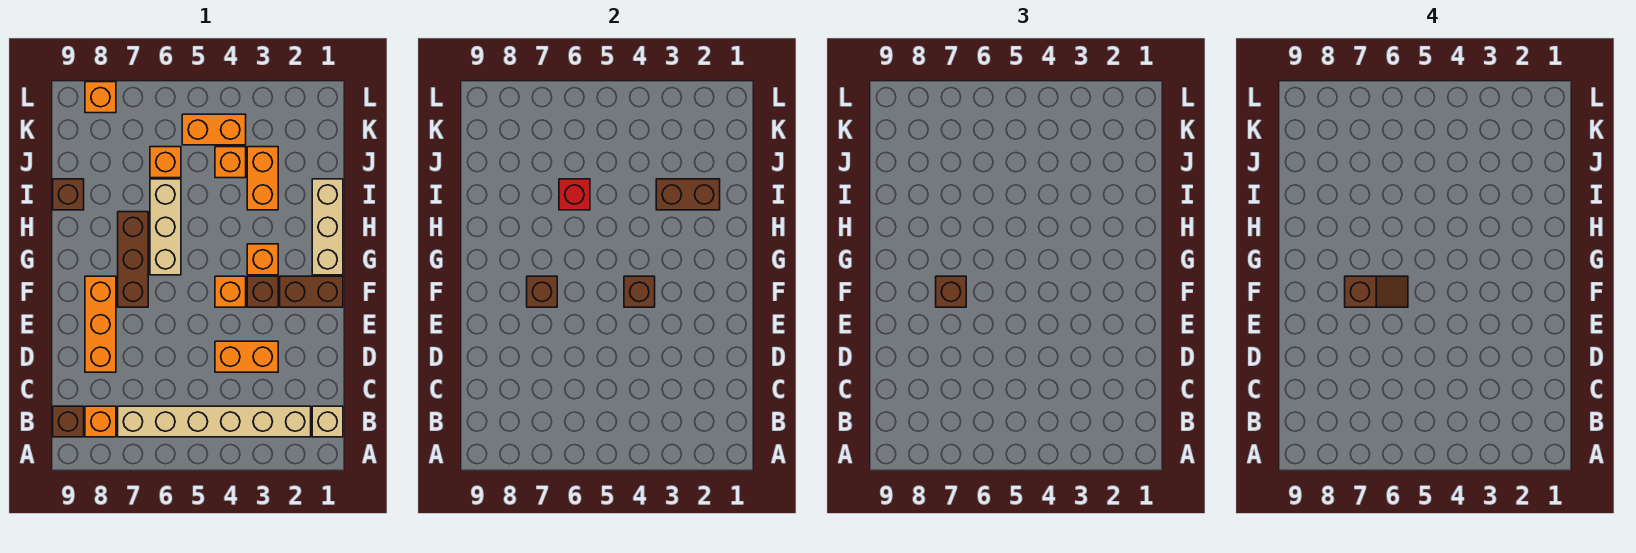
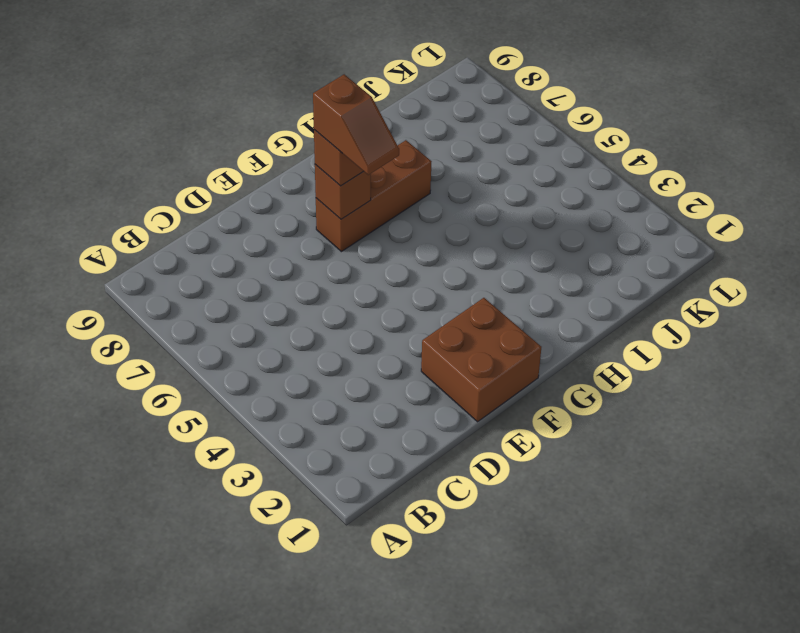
brown brick E1:F2 level 1 -> brown brick F1:F2 level 1
none -> tan brick B1 level 1
none -> tan brick B2:B7 level 1
none -> orange brick B8 level 1

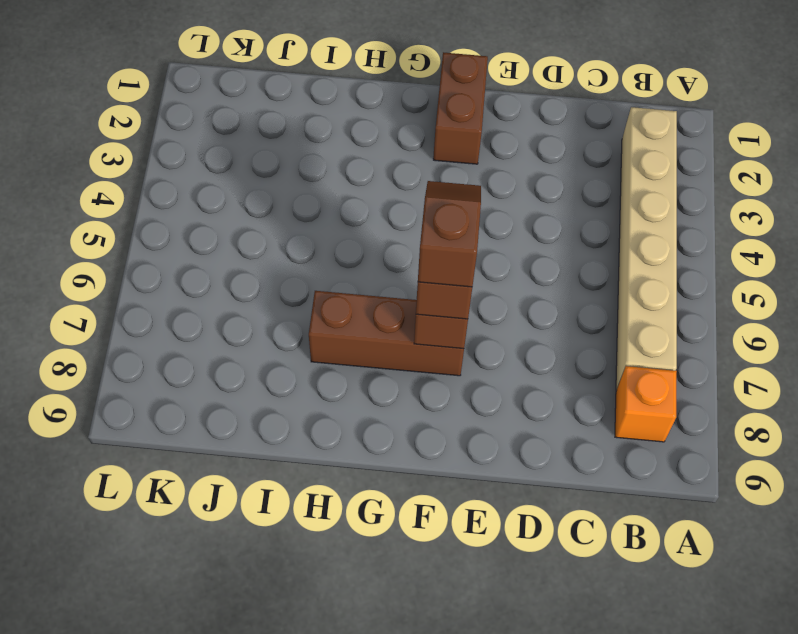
none -> tan brick B1 level 1
none -> brown brick B9 level 1
none -> orange brick D3:D4 level 1

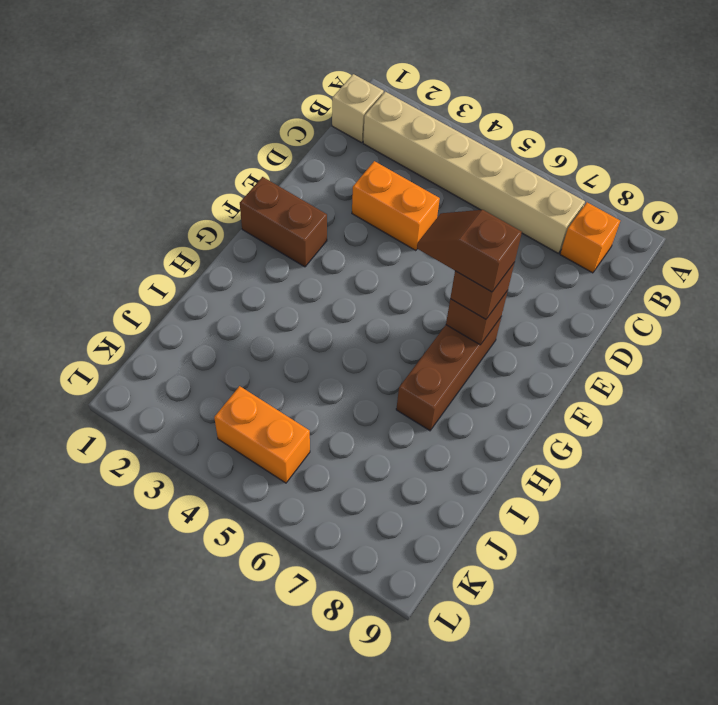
none -> brown brick B9 level 1
none -> orange brick D8:F8 level 1
none -> brown brick F3 level 1

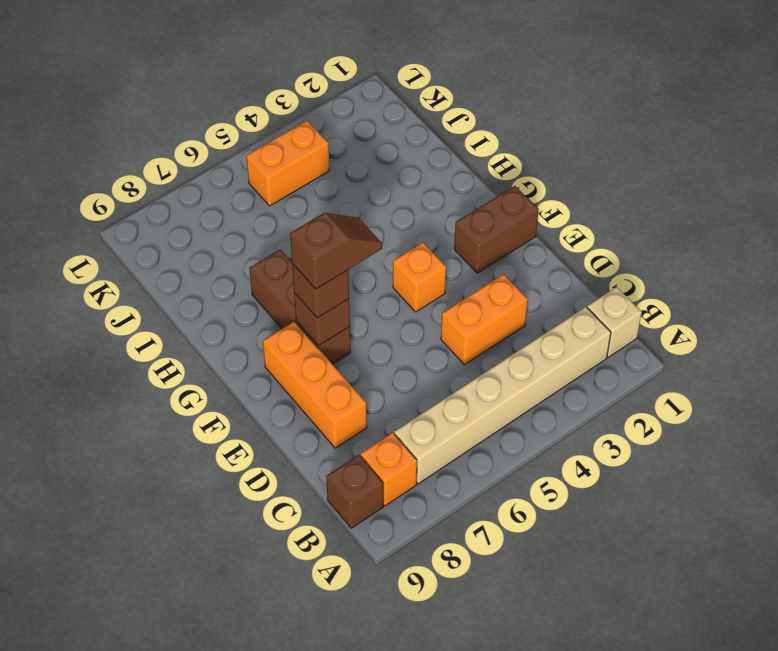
none -> brown brick F3 level 1
none -> tan brick G1:I1 level 1
none -> orange brick G3 level 1

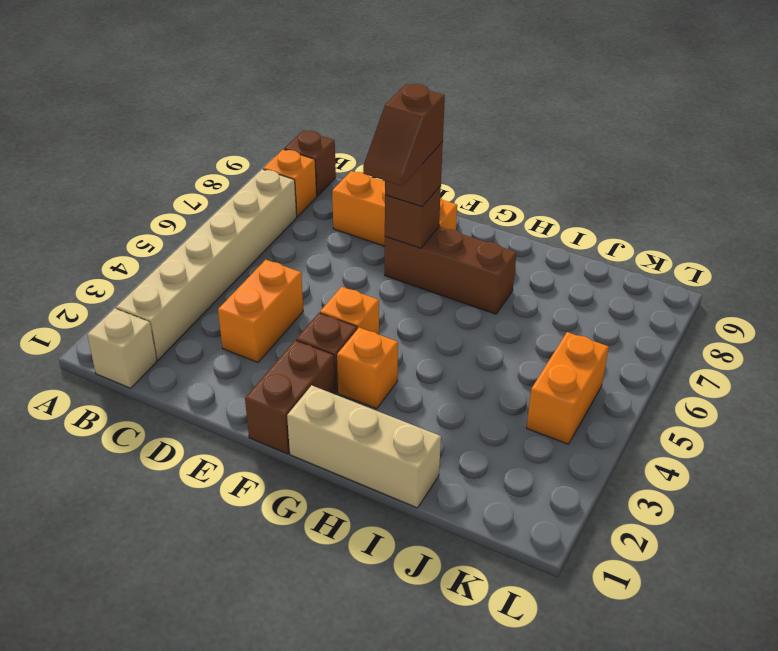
none -> tan brick G6:I6 level 1
none -> orange brick I3:J3 level 1
none -> brown brick I9 level 1

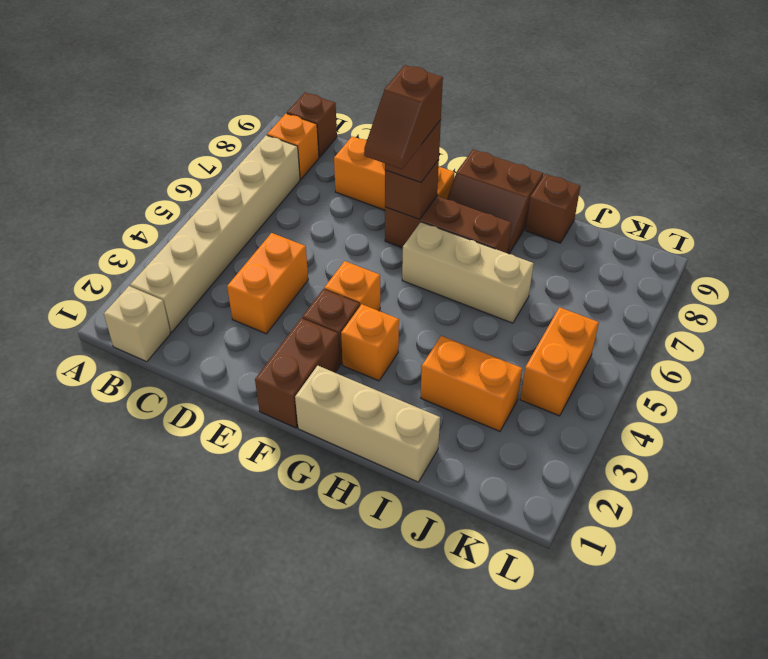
brown slope G8:H9 level 1 top 9 -> none
none -> orange brick J4 level 1
none -> orange brick J6 level 1
none -> orange brick L8 level 1

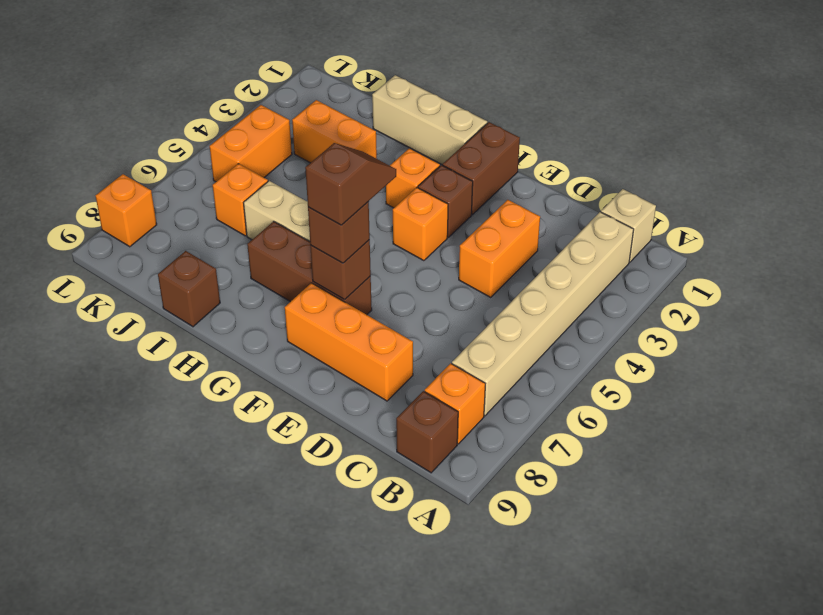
none -> orange brick J4 level 1
none -> brown brick F4 level 2
none -> brown brick I2:I3 level 2

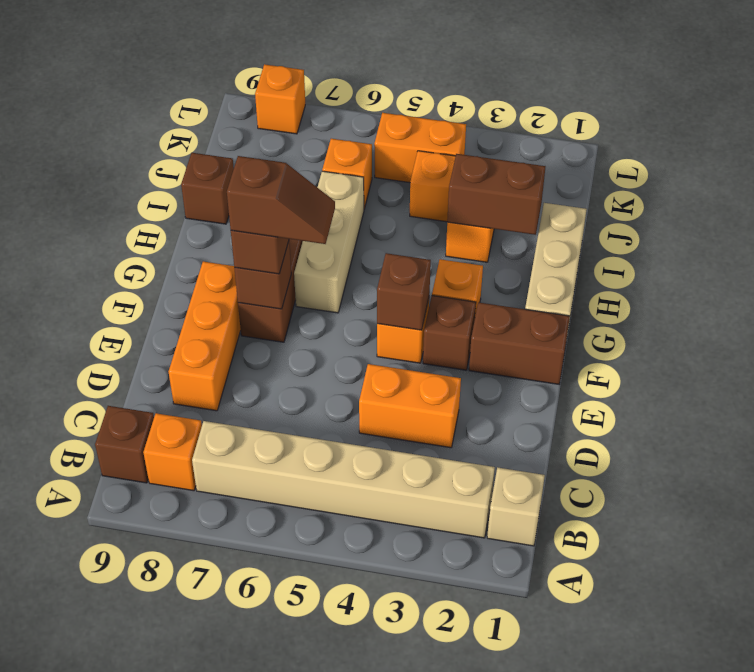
none -> red brick I6 level 2

